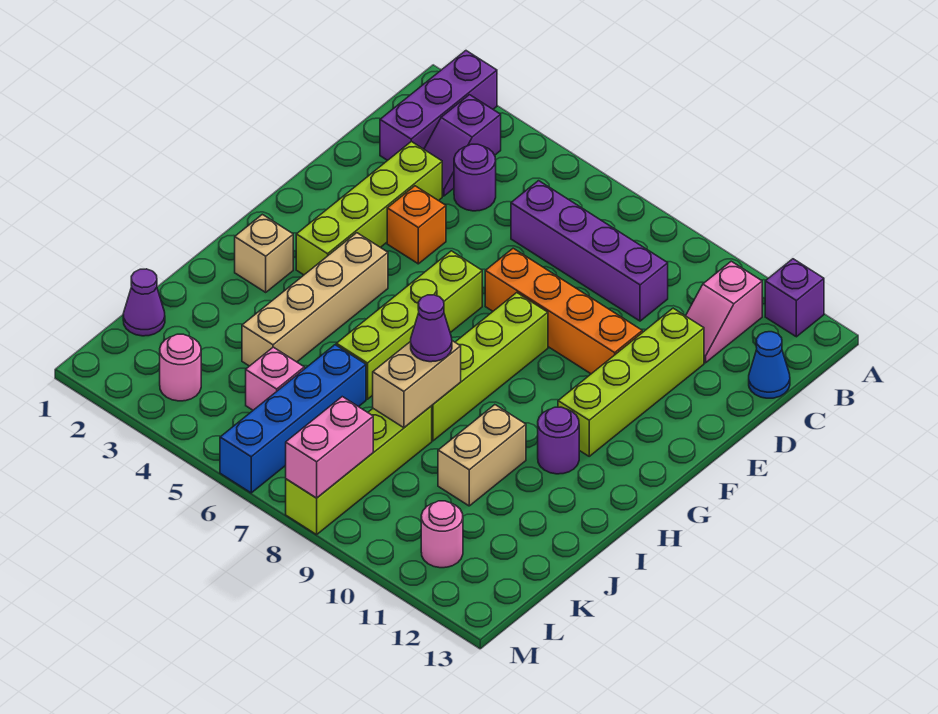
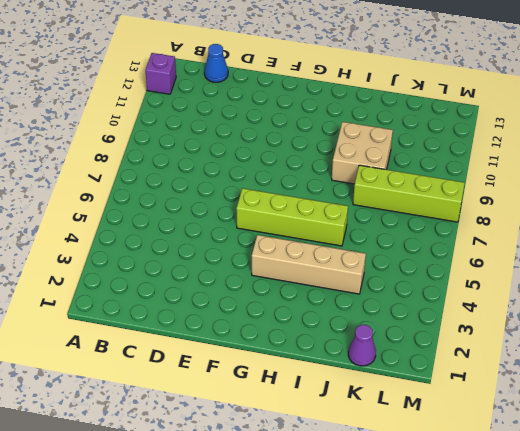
tan brick I9:J10 level 1 -> tan brick I10:J10 level 1
none -> purple brick A2:C2 level 1
none -> purple slope B3:C3 level 1 top B
none -> pink slope B11:C11 level 1 top B

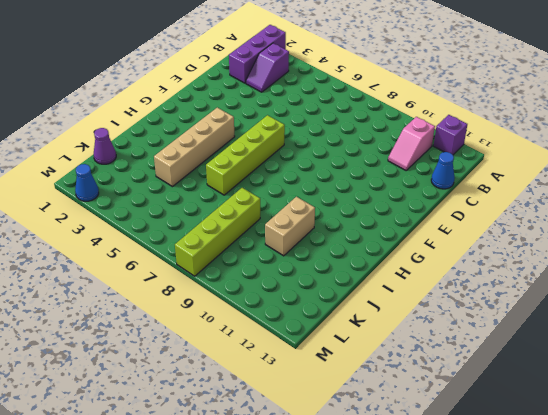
blue cone M2 level 1 -> none
none -> purple round brick C4 level 1
none -> purple brick C6:C9 level 1
none -> lime brick D3:G3 level 1

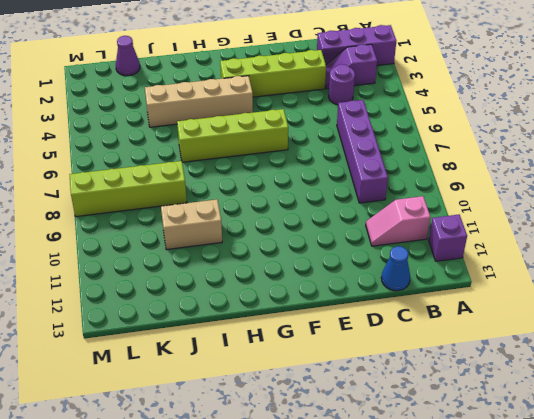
none -> lime brick D11:G11 level 1
none -> orange brick E4 level 1
none -> orange brick E7:E10 level 1

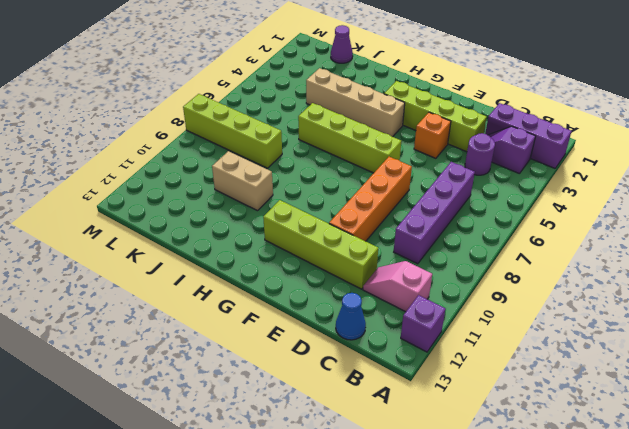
none -> lime brick F8:I8 level 1
none -> tan brick H2 level 1
none -> purple round brick H11 level 1

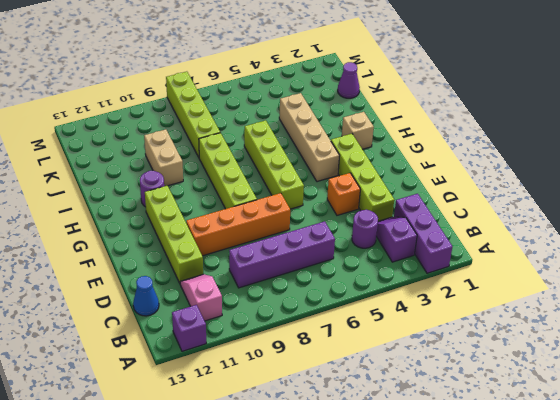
none -> blue brick J6:M6 level 1
none -> pink brick K5 level 1
none -> pink round brick L3 level 1

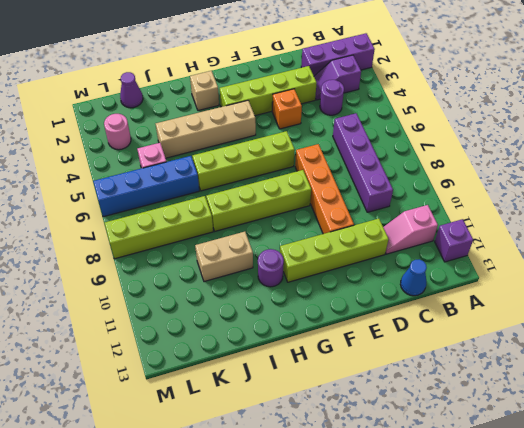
none -> pink round brick L11 level 1
none -> tan brick I8:J8 level 2
none -> pink brick L8:M8 level 2

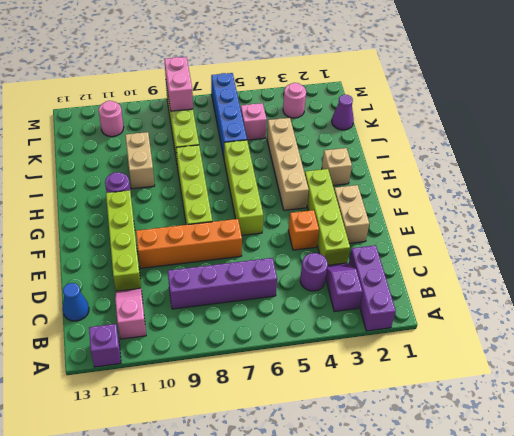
tan brick E2:F2 level 1 -> tan brick I8:J8 level 2
none -> purple cone I8 level 3

